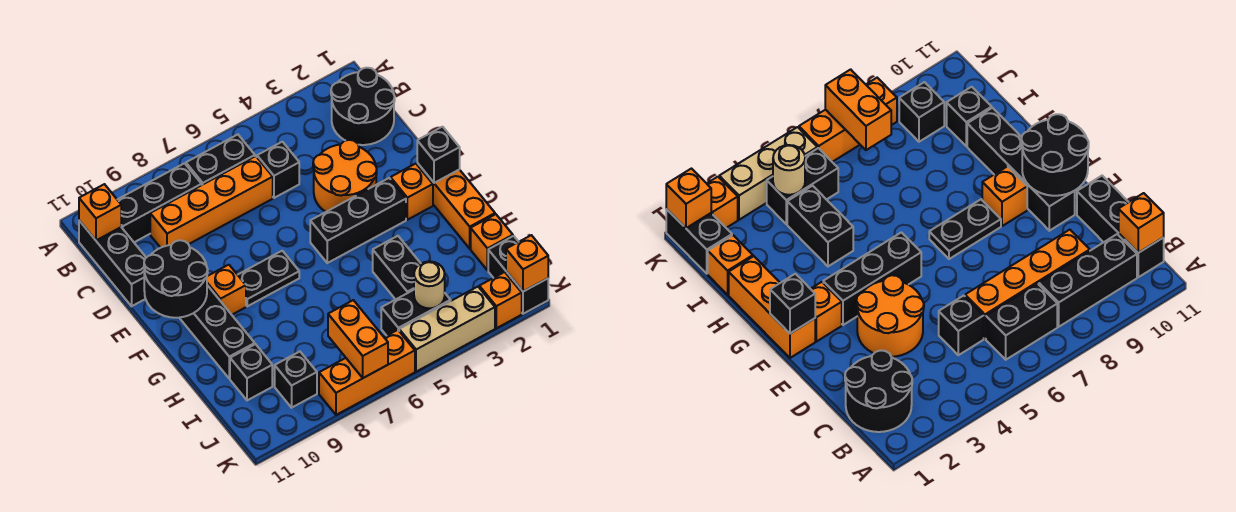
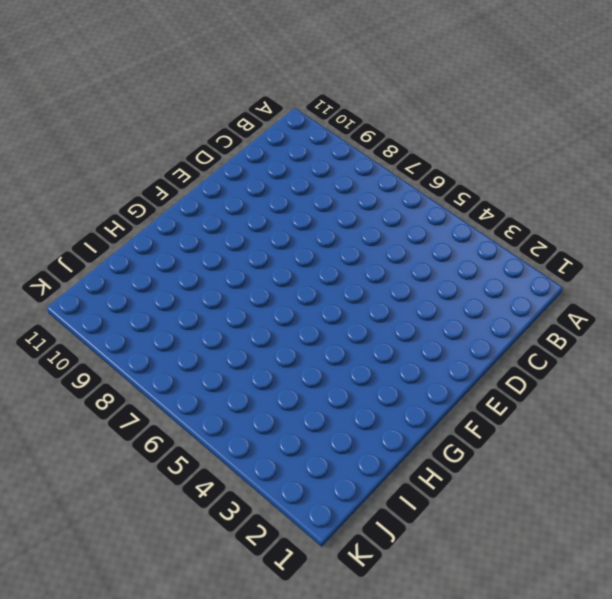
none -> black round brick B1:C2 level 1
none -> black brick B6:B7 level 1
none -> black brick B8:B10 level 1

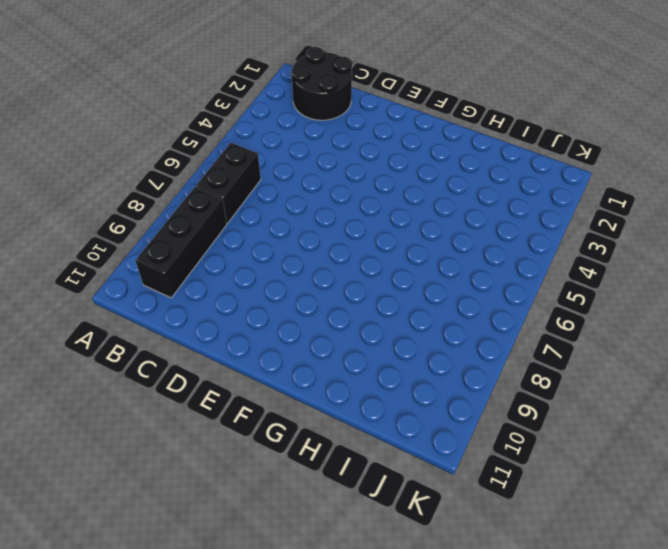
none -> black brick B11:D11 level 1
none -> black brick C5 level 1
none -> orange brick C6:C9 level 1

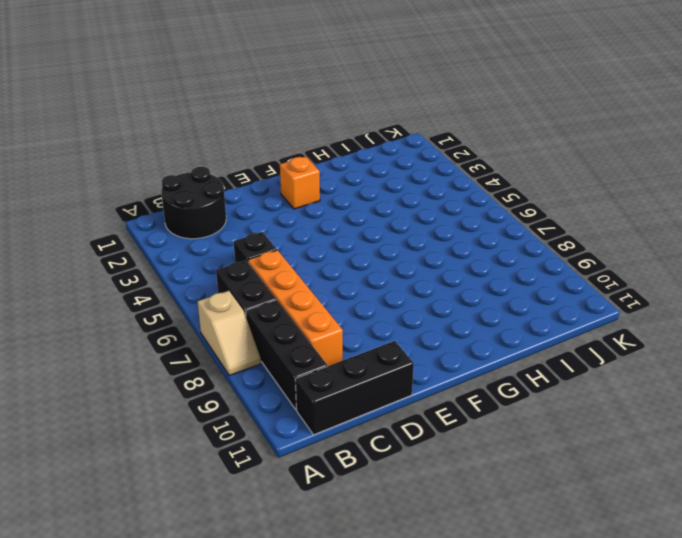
tan slope A7:A8 level 1 top 7 -> none
none -> orange round brick D3:E4 level 1
none -> black brick E10:H10 level 1
none -> orange brick F1:H1 level 1

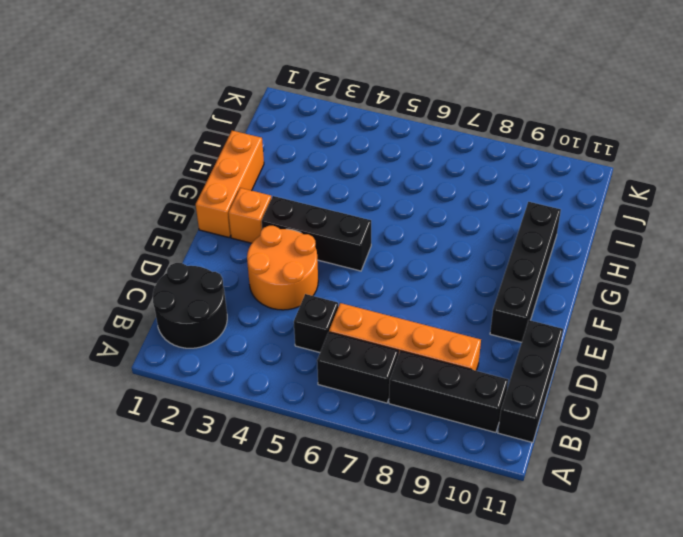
none -> black plate F7:F8 level 1
none -> orange brick F9 level 1
none -> black brick H4:I4 level 1

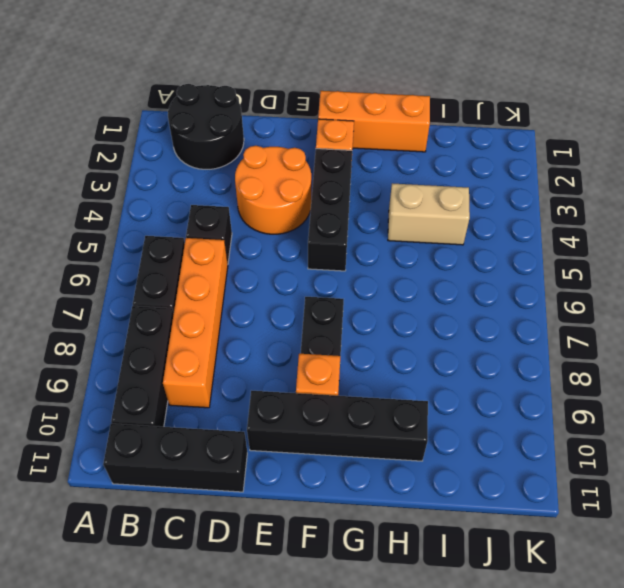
tan brick H4:I4 level 1 -> black brick H4:I4 level 1
none -> orange brick I1 level 1
none -> black brick I10 level 1
none -> black brick J1:K1 level 1

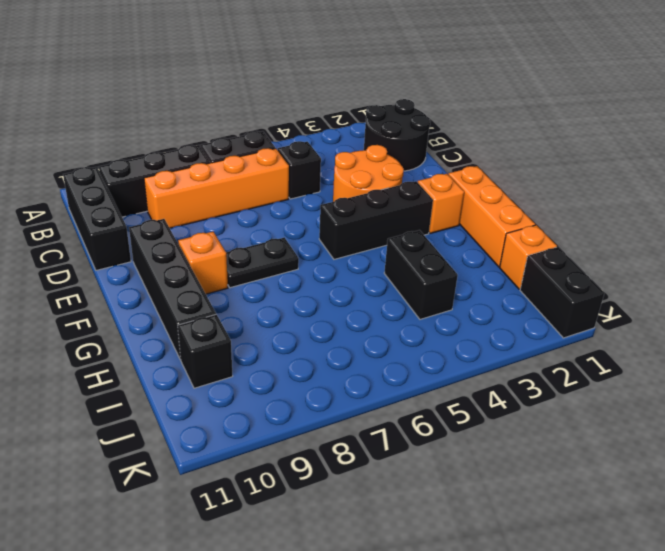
none -> black brick J4:J5 level 1
none -> black brick J9 level 1
none -> orange brick K2 level 1

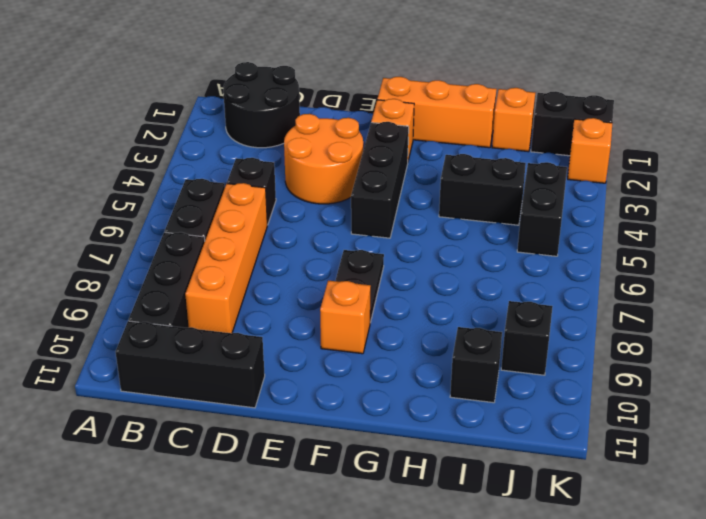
none -> black brick E10:H10 level 1
none -> tan brick K3:K5 level 1
none -> orange brick K6:K8 level 1

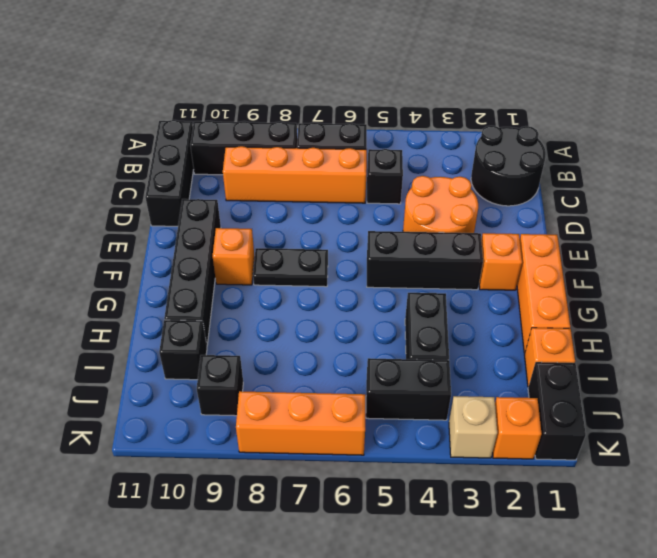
tan brick K3 level 1 -> tan brick K3:K5 level 1
none -> orange brick B11 level 2
none -> black round brick E10:F11 level 2
none -> black brick F1 level 2

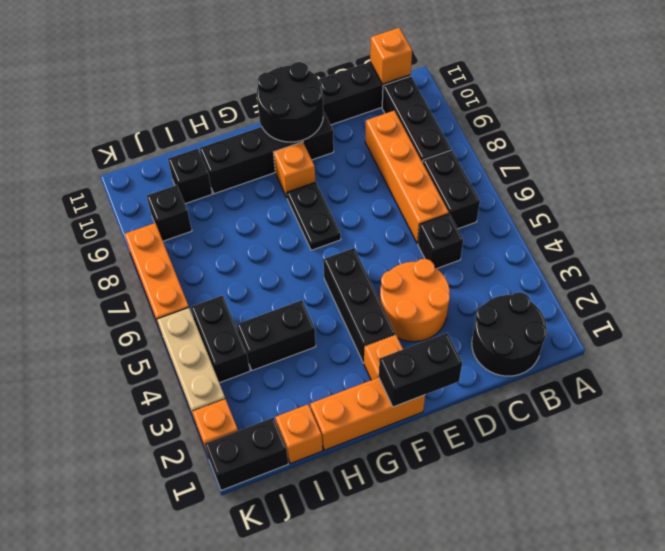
black brick E1:F1 level 2 -> black brick F1 level 2
none -> tan round brick J4 level 2
none -> orange brick J7:K7 level 2
none -> orange brick K1 level 2

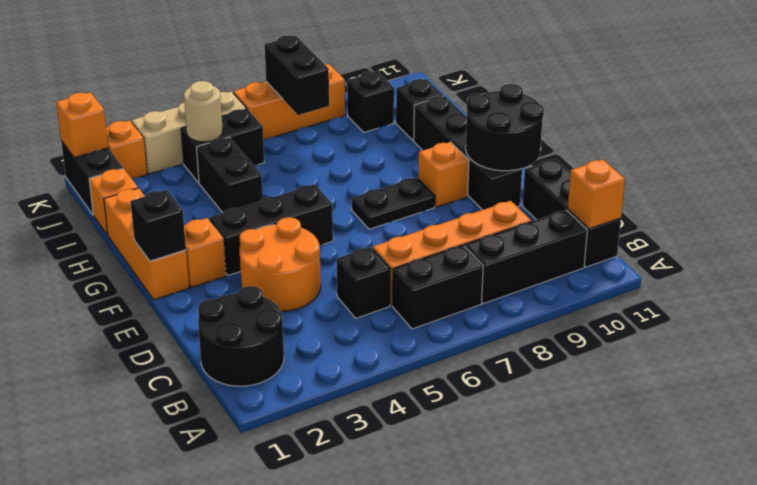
black brick J7:K7 level 2 -> orange brick J7:K7 level 2

